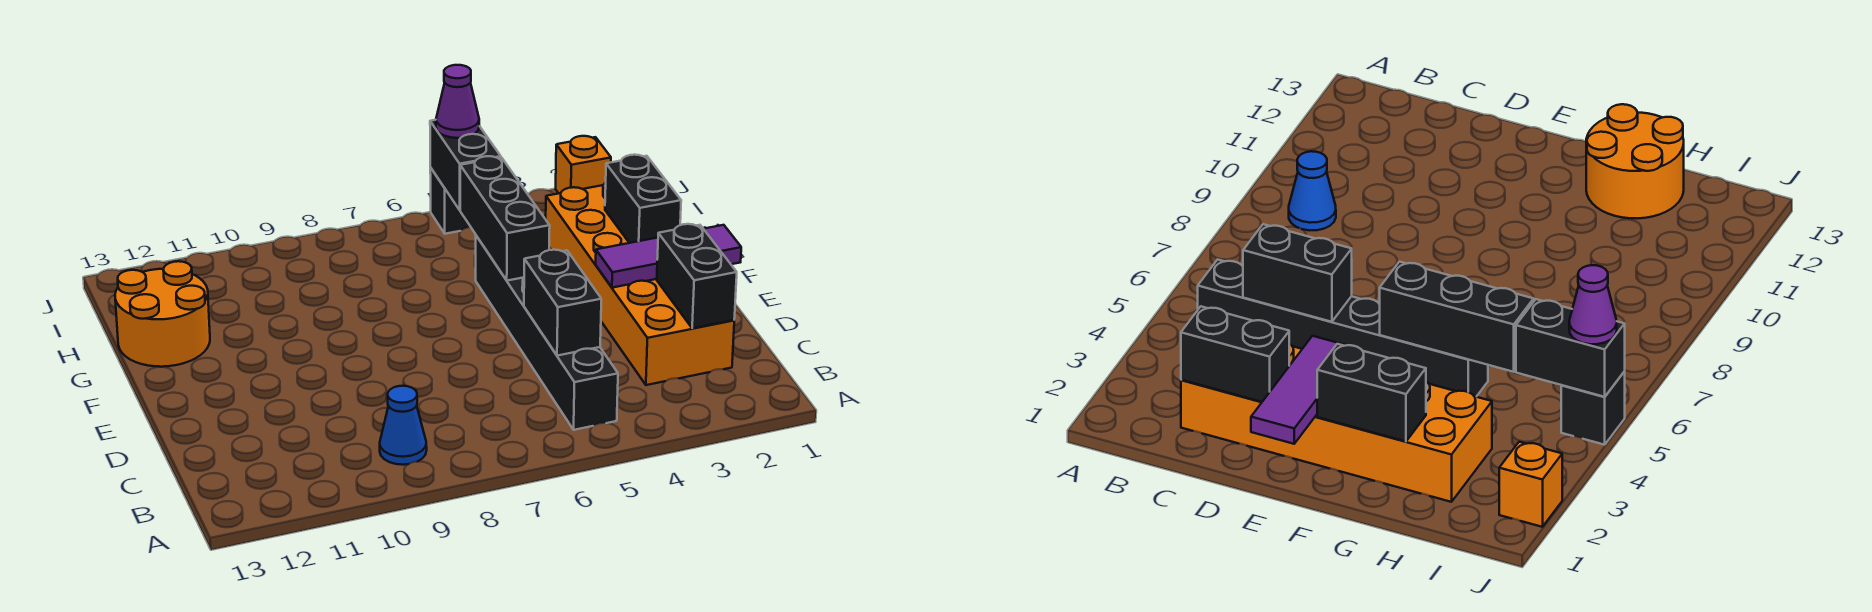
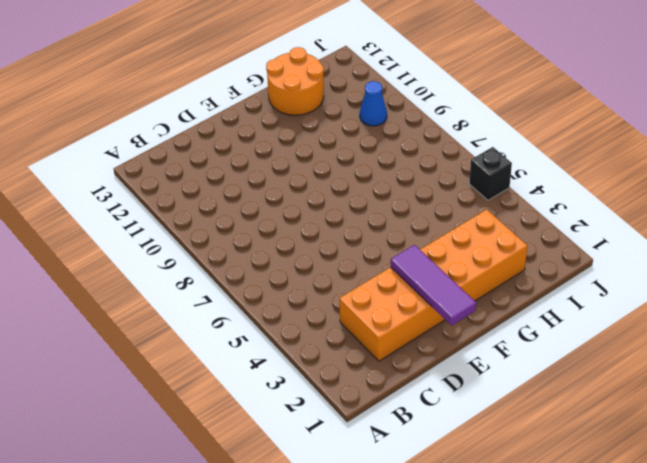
blue cone I10 level 1 -> blue cone B9 level 1
none -> black brick B5:G5 level 1
none -> orange brick J2 level 1
none -> black brick C2:D2 level 2

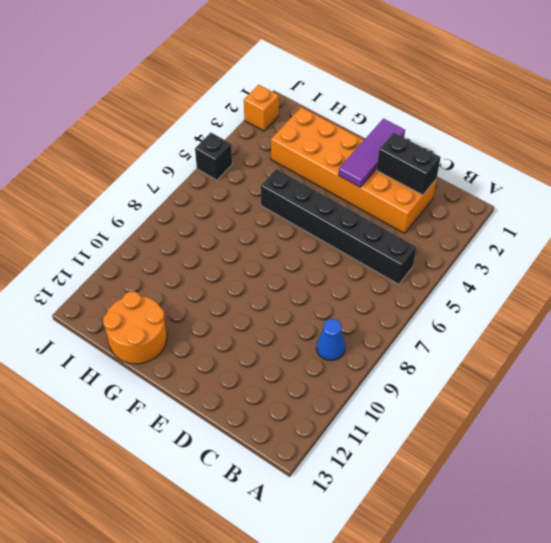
none -> black brick C5:D5 level 2
none -> black brick F2:G2 level 2
none -> black brick F5:H5 level 2

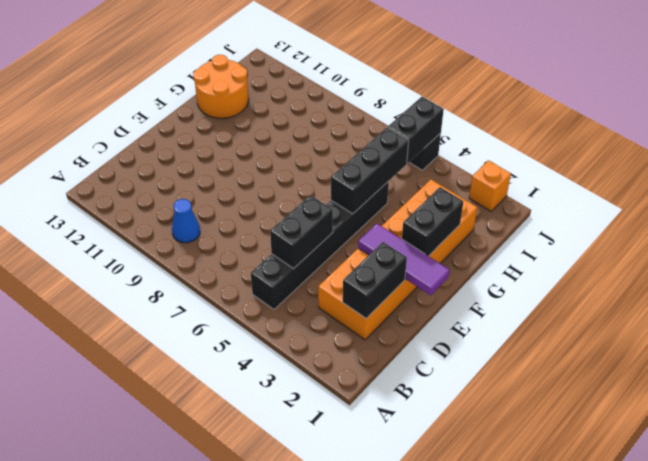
none -> purple cone J5 level 3

